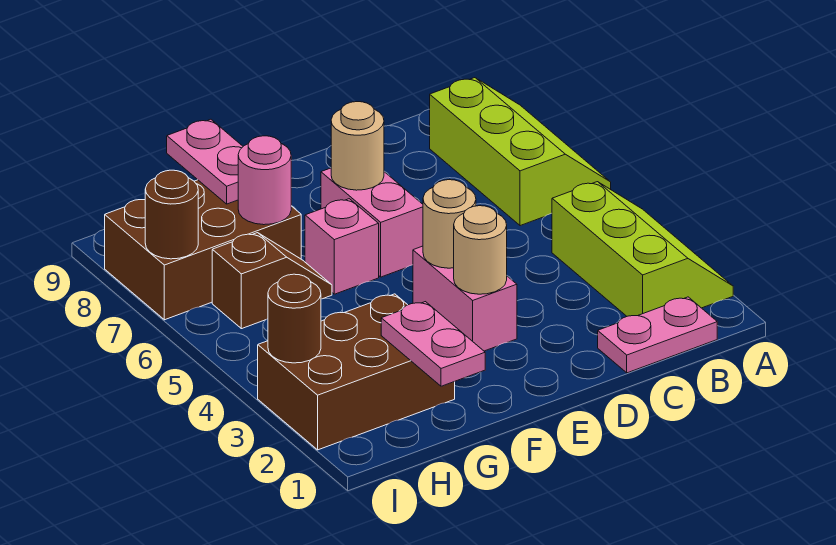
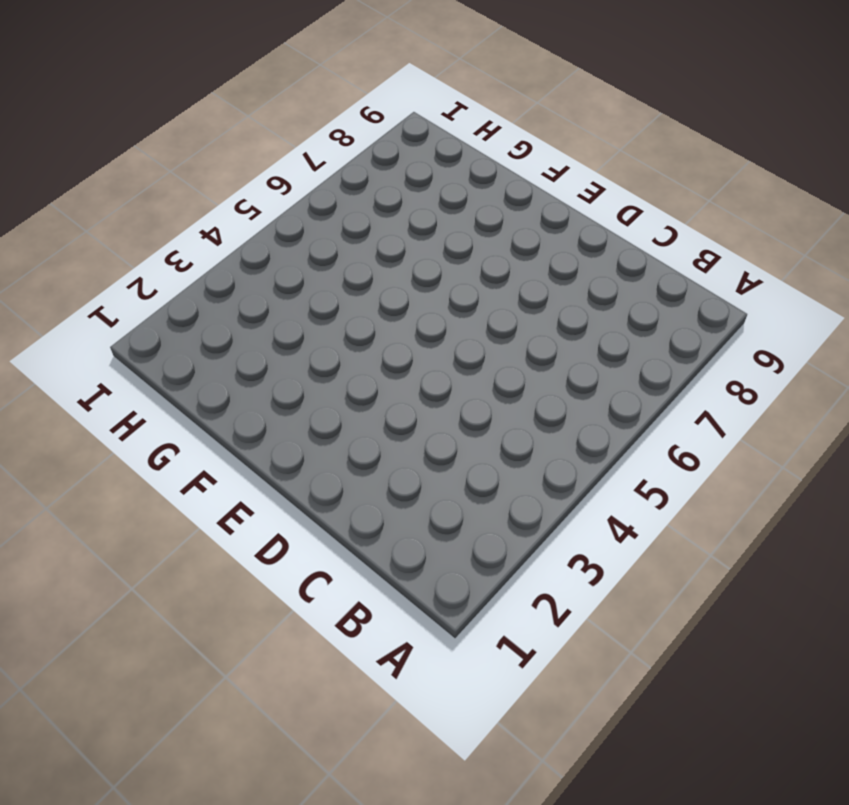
none -> lime slope A2:B4 level 1 top B
none -> lime slope A6:B8 level 1 top B
none -> pink plate B1:C1 level 1

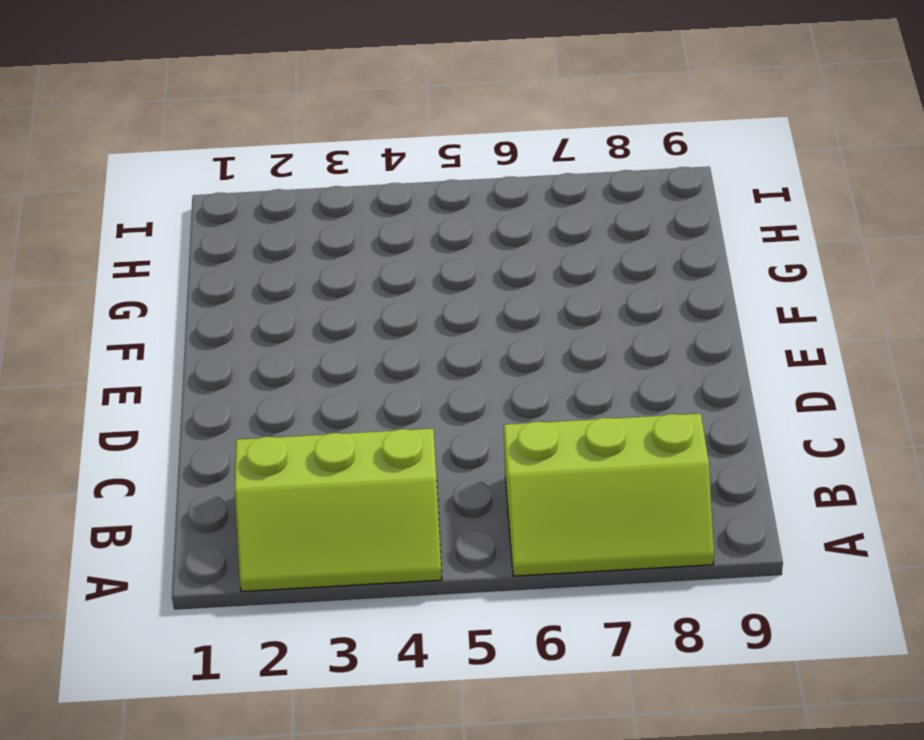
none -> pink plate B1:C1 level 1
none -> pink brick E3:E4 level 1
none -> pink brick E6:E7 level 1

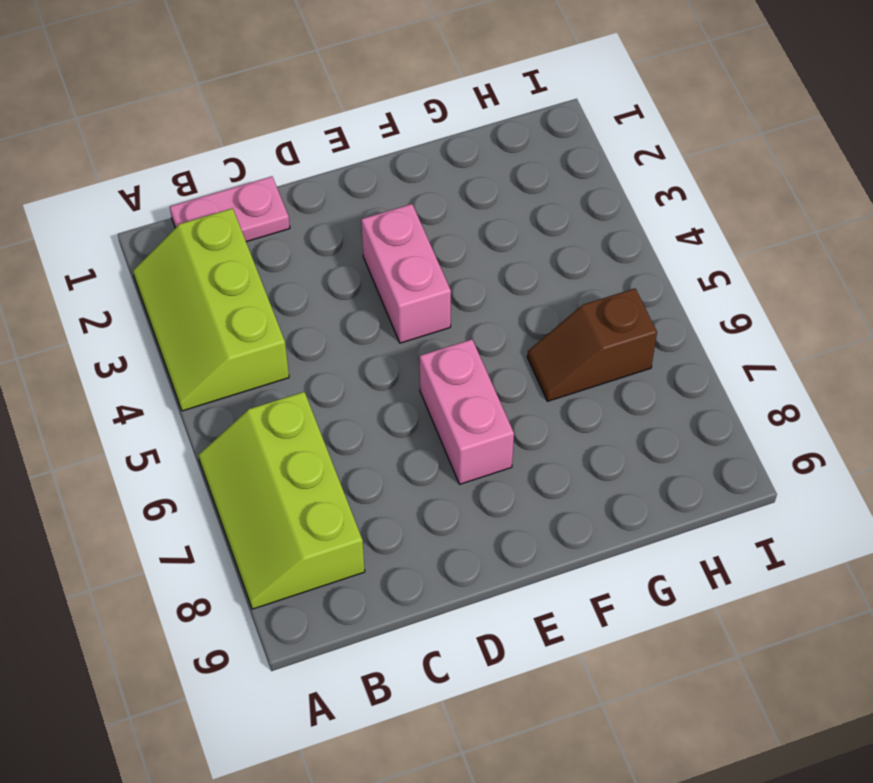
none -> pink brick F6 level 1
none -> brown brick G2:I3 level 1
none -> brown brick G7:I8 level 1

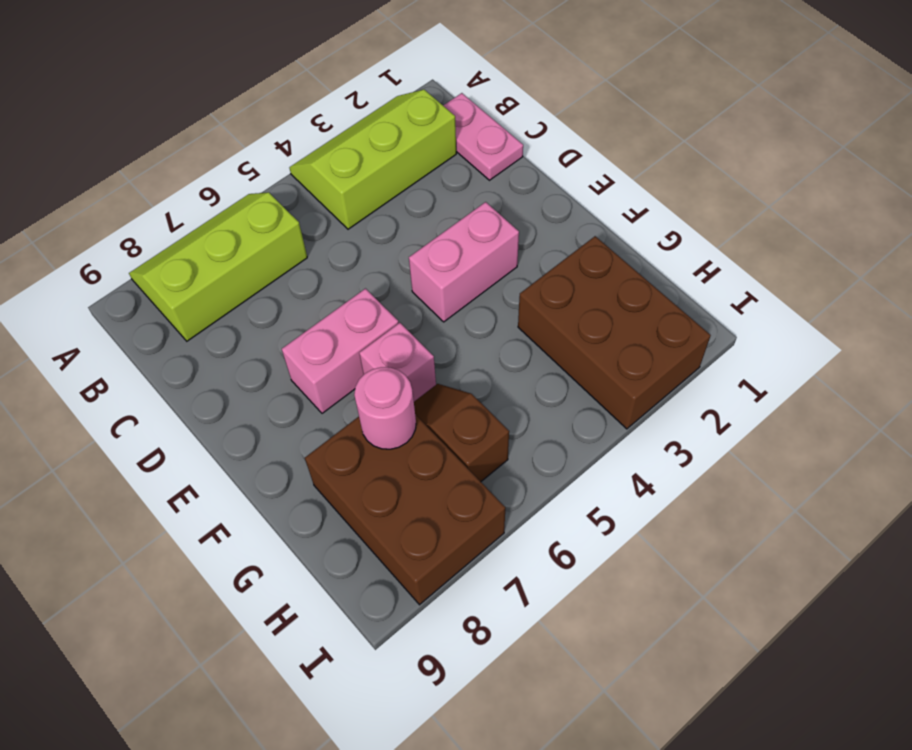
none -> tan round brick E3 level 2
none -> tan round brick E4 level 2
none -> tan round brick E7 level 2

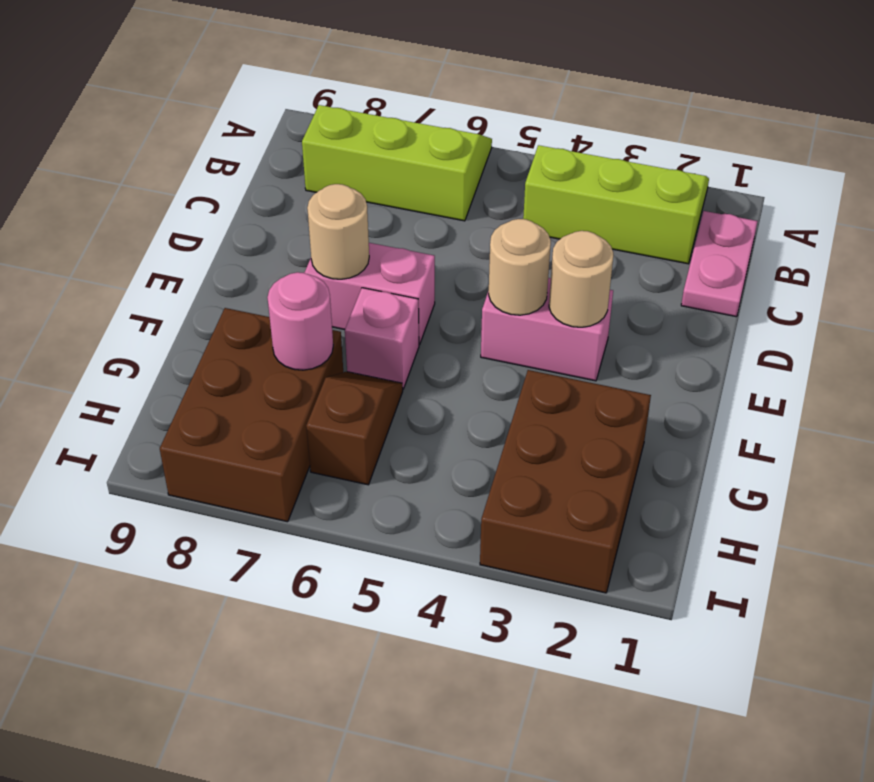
none -> pink plate G1:G2 level 2
none -> pink plate G8:G9 level 2
none -> brown round brick I3 level 2

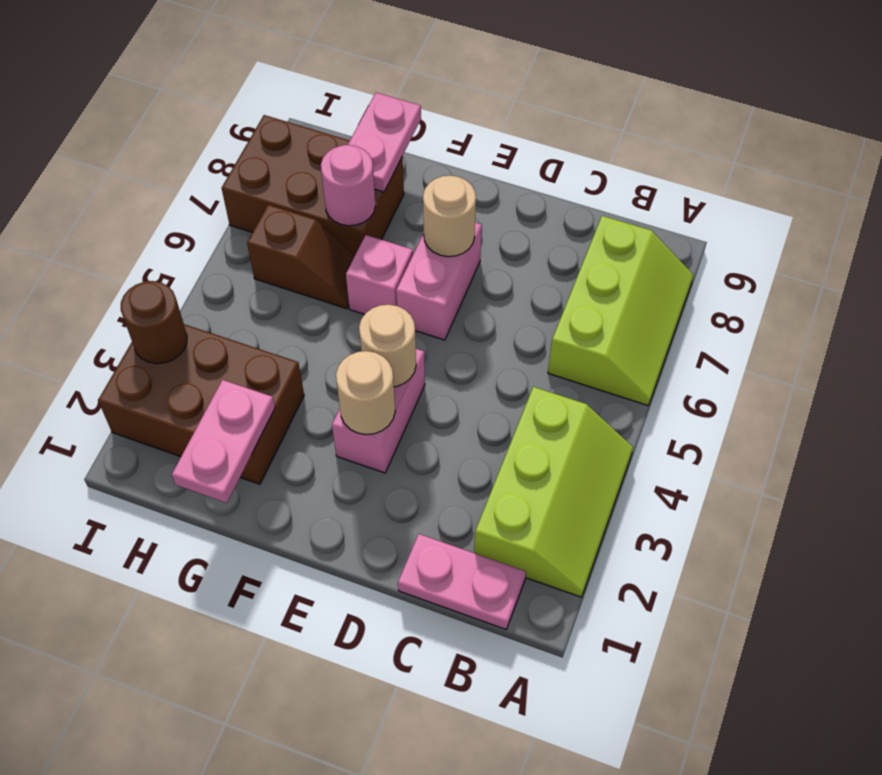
none -> brown round brick I7 level 2

